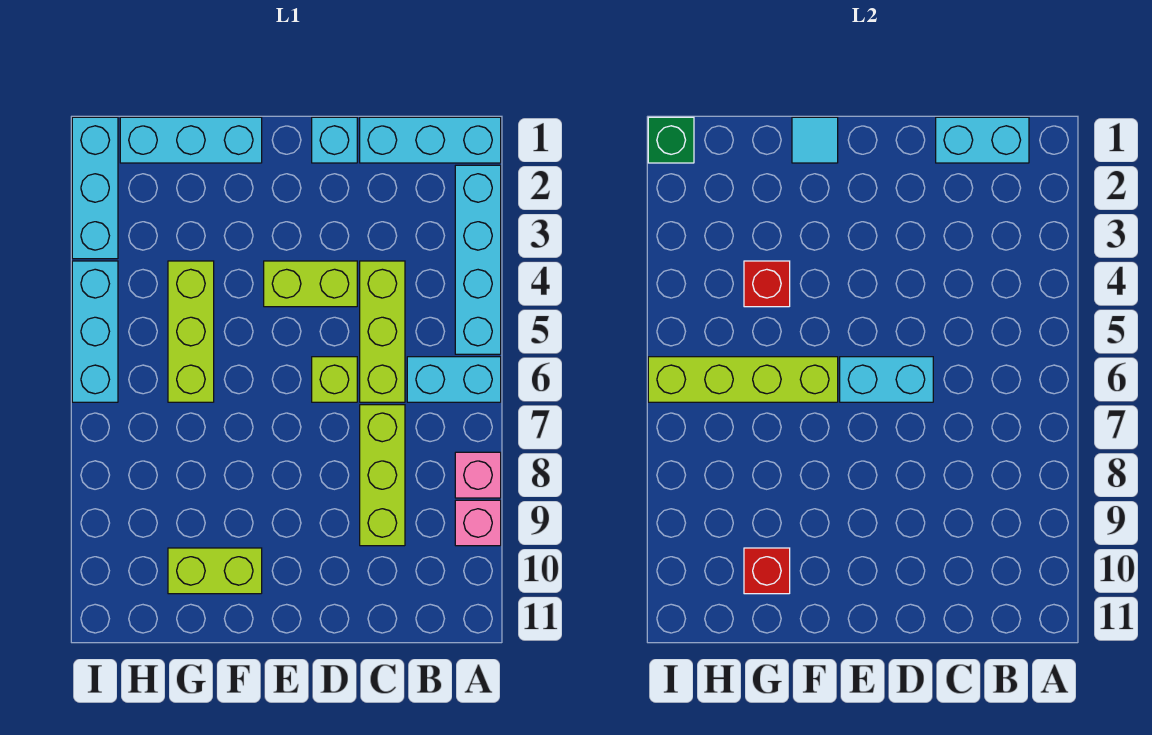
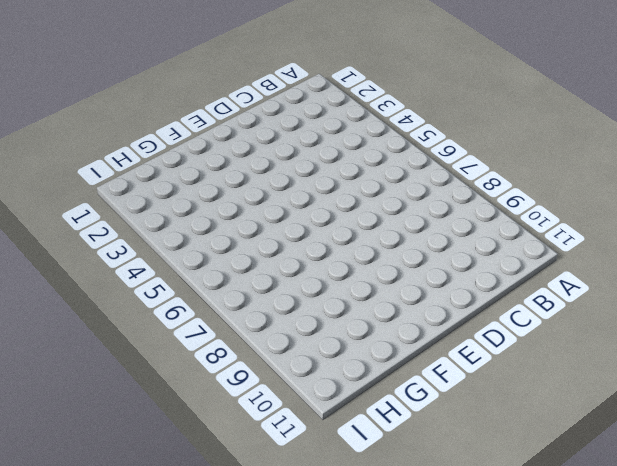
none -> cyan brick A1:C1 level 1
none -> cyan brick A2:A5 level 1
none -> cyan brick A6:B6 level 1

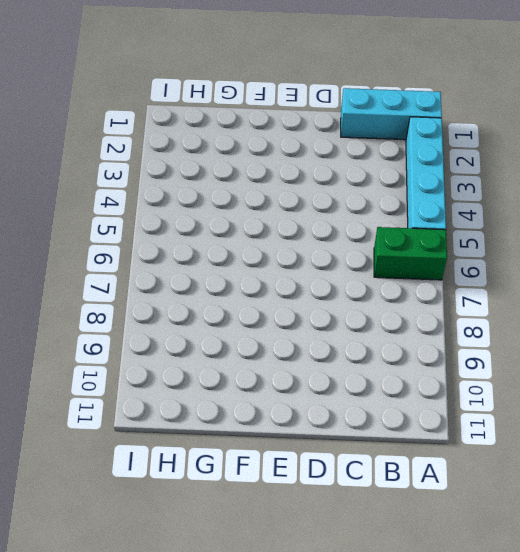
green brick A6:B6 level 1 -> cyan brick A6:B6 level 1
none -> pink brick A8 level 1
none -> pink brick A9 level 1
none -> lime brick C4:C6 level 1

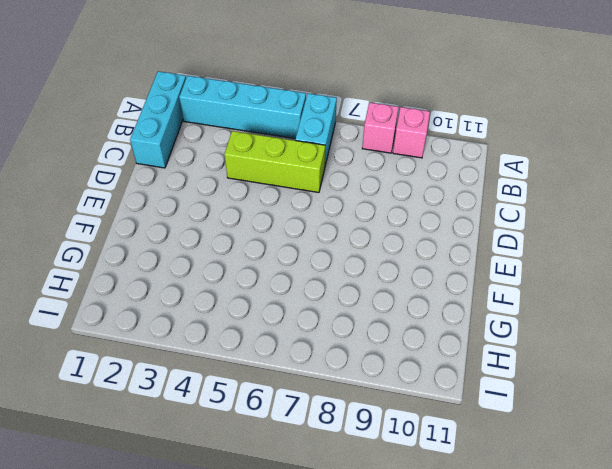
none -> lime brick C7:C9 level 1
none -> cyan brick D1 level 1
none -> lime brick D4:E4 level 1

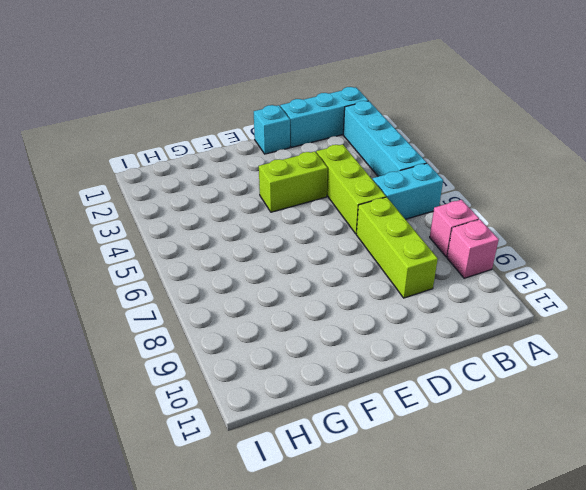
none -> lime brick D6 level 1
none -> cyan brick F1:H1 level 1
none -> lime brick F10:G10 level 1

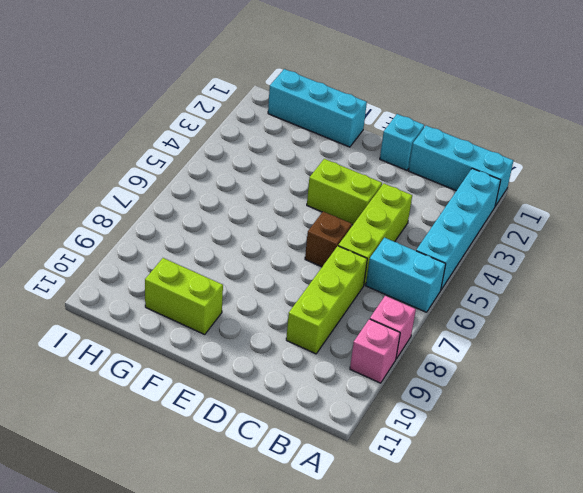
brown brick D6 level 1 -> lime brick D6 level 1
none -> lime brick G4:G6 level 1
none -> cyan brick I1:I3 level 1
none -> cyan brick I4:I6 level 1

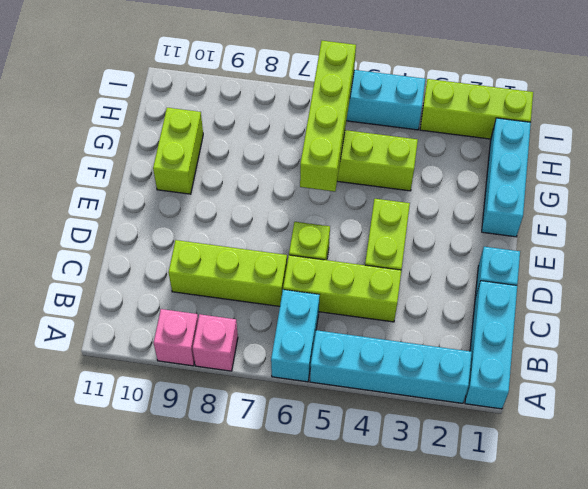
lime brick I1:I3 level 1 -> cyan brick I1:I3 level 1
none -> cyan brick B1:C1 level 2
none -> cyan brick D6:E6 level 2
none -> cyan tile F1 level 2

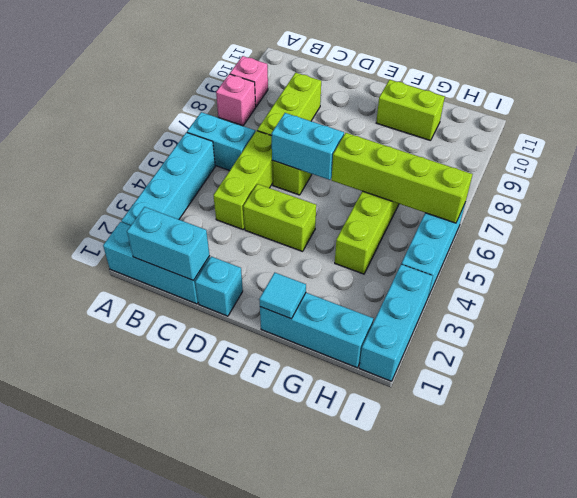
none -> red brick G4 level 2
none -> red brick G10 level 2
none -> green brick I1 level 2

